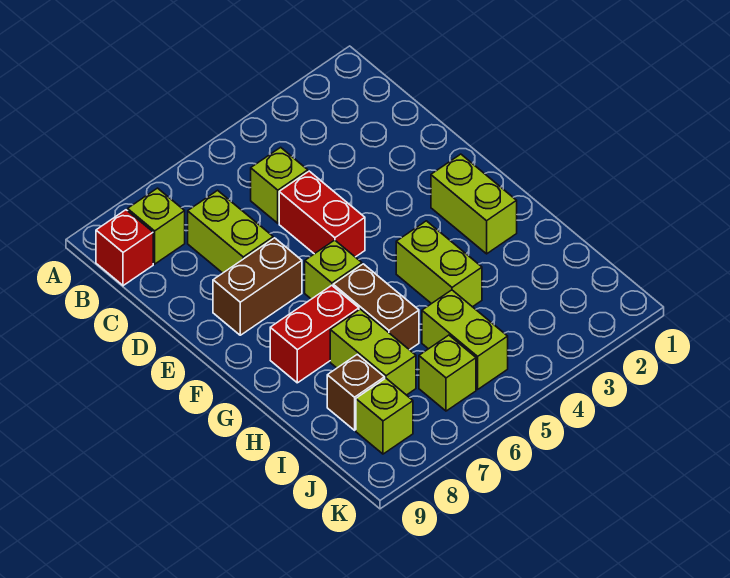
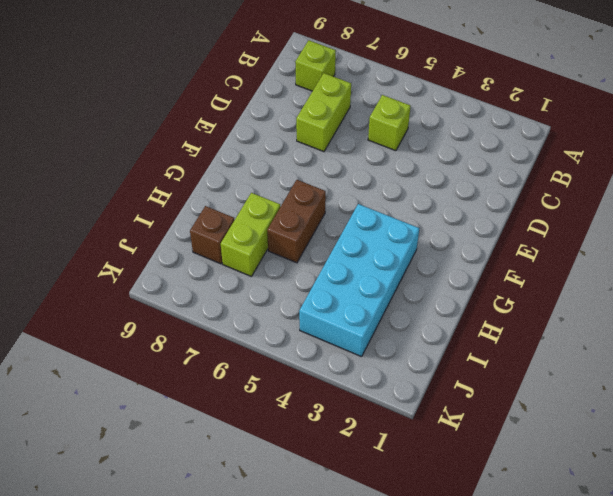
cyan brick G3:J4 level 1 -> lime brick G4:H4 level 1
none -> red brick B9 level 1
none -> red brick D5:E5 level 1
none -> brown brick E7:E8 level 1

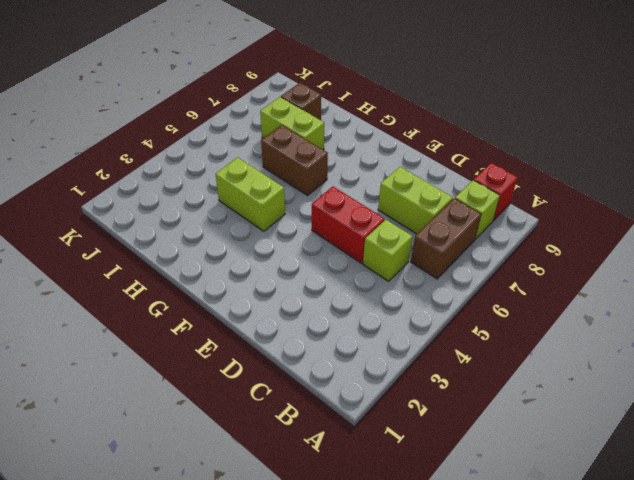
brown brick B6:B7 level 1 -> brown brick E7:E8 level 1
none -> lime brick F2:G2 level 1
none -> lime brick F6 level 1
none -> red brick G7:G8 level 1

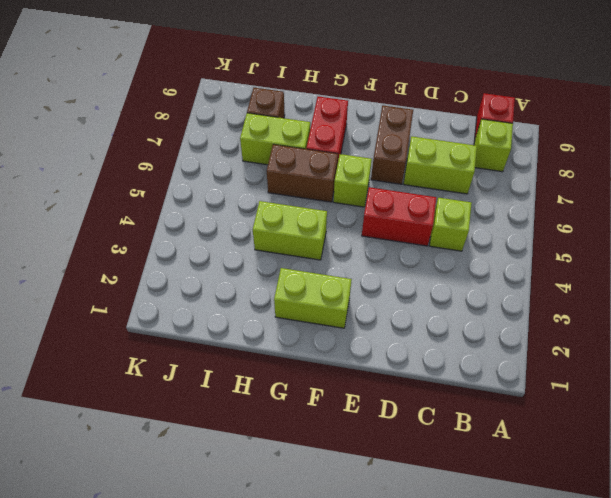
none -> lime brick I5:J5 level 1
none -> lime brick J6 level 1
none -> lime brick J8 level 1

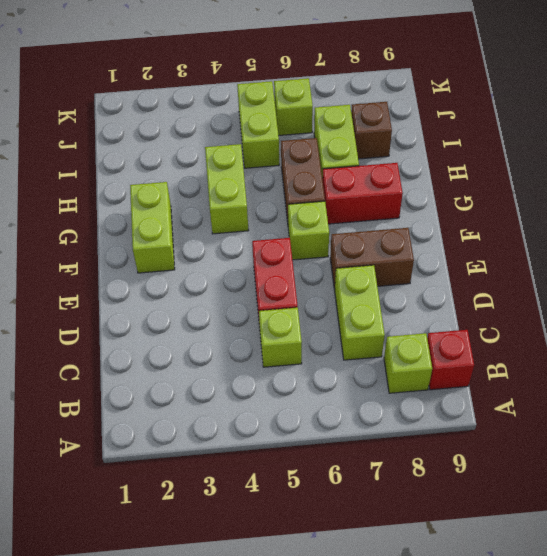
none -> lime brick J8 level 1

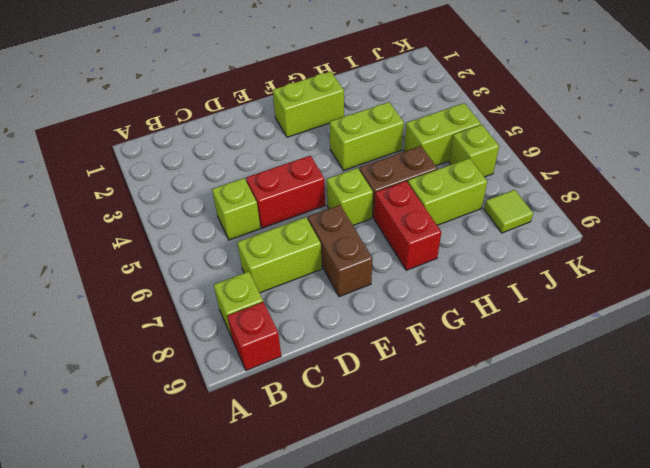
lime tile J8 level 1 -> lime brick J8 level 1
none -> brown brick I8 level 1

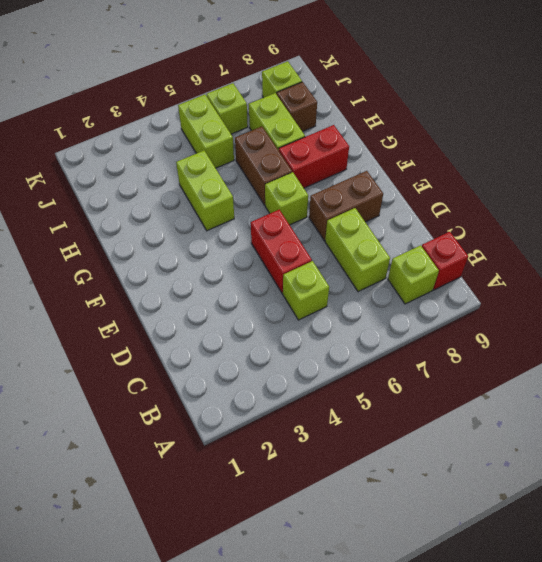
none -> lime brick F2:G2 level 1

